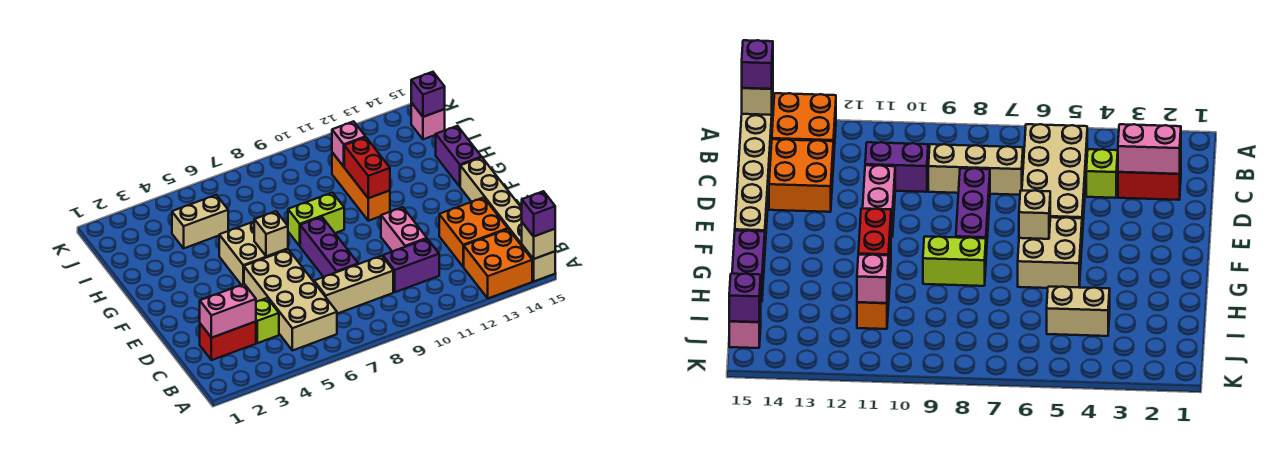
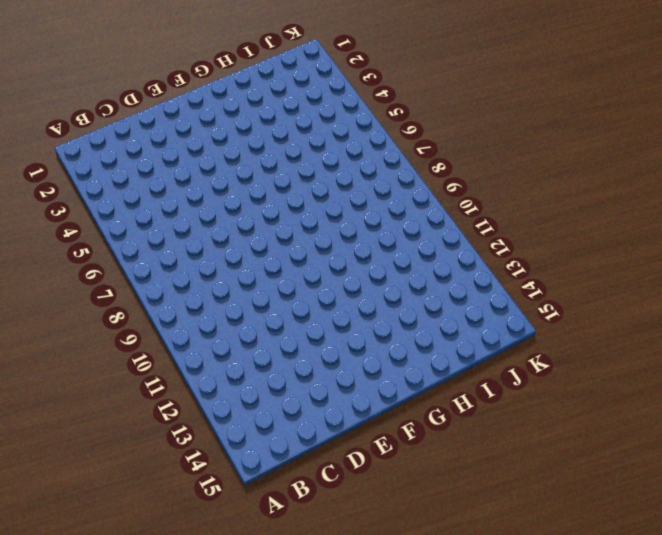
none -> orange brick A13:B14 level 1
none -> tan brick A15:F15 level 1
none -> tan brick B5:E6 level 1

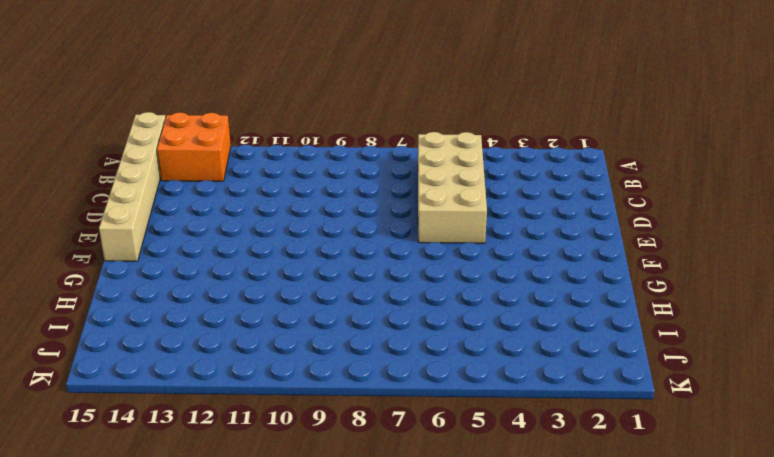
none -> red brick C2:C3 level 1
none -> lime brick C4 level 1
none -> tan brick C7:C9 level 1

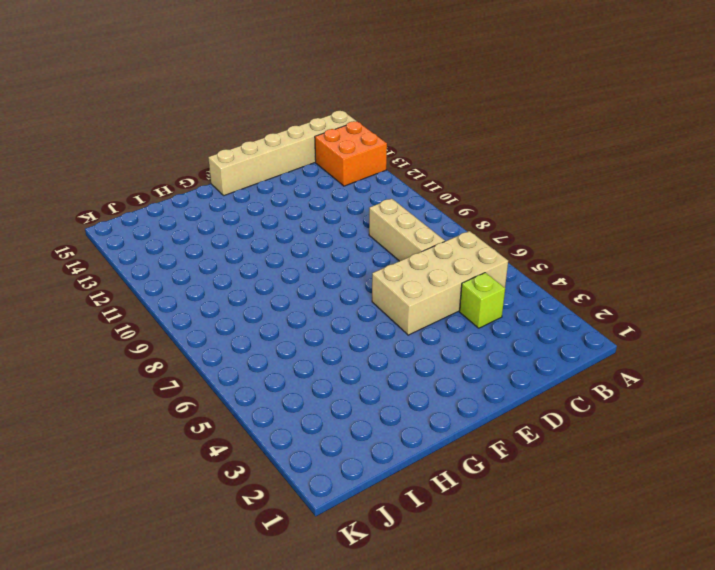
none -> red brick C2:C3 level 1
none -> purple brick C10:C11 level 1
none -> orange brick C13:D14 level 1

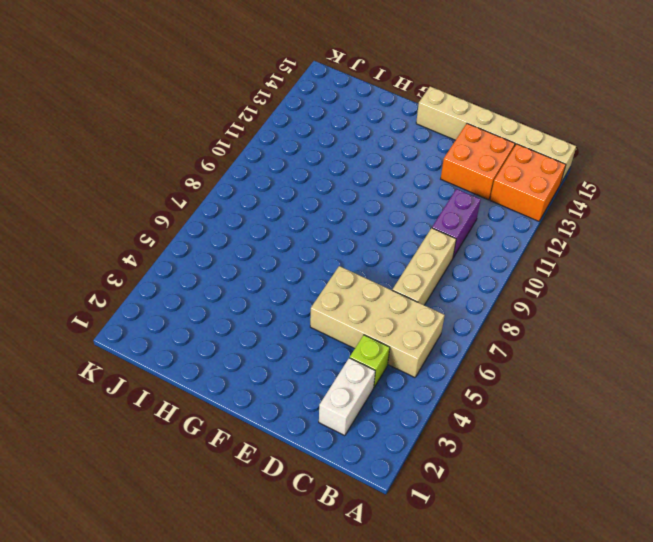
white brick C2:C3 level 1 -> red brick C2:C3 level 1
none -> purple brick D8:F8 level 1
none -> pink brick D11:E11 level 1
none -> tan brick F5:G6 level 1

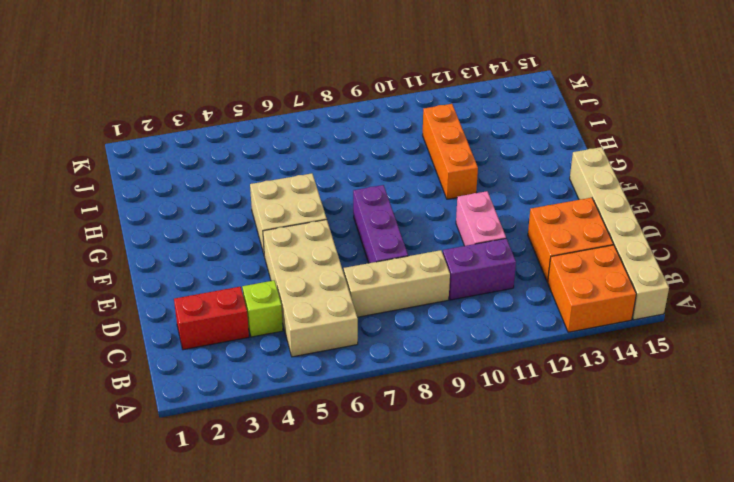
none -> lime brick G8:G9 level 1
none -> purple brick G15:H15 level 1
none -> tan brick I4:I5 level 1

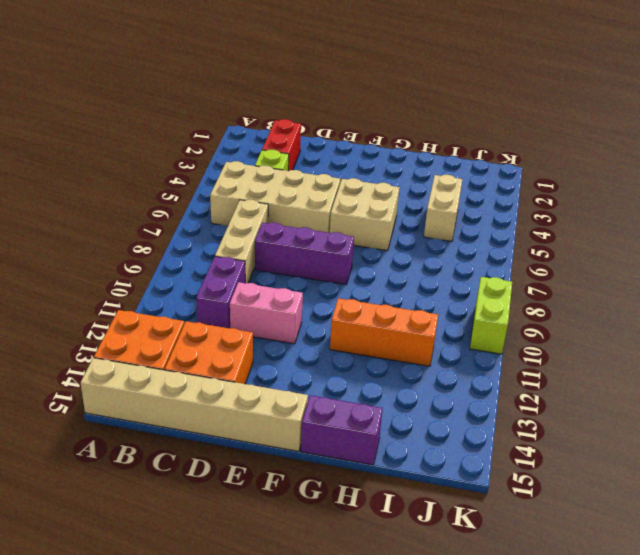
lime brick K9:K10 level 1 -> lime brick G8:G9 level 1
none -> pink brick J15 level 1
none -> tan brick A15 level 2
none -> pink brick C2:C3 level 2

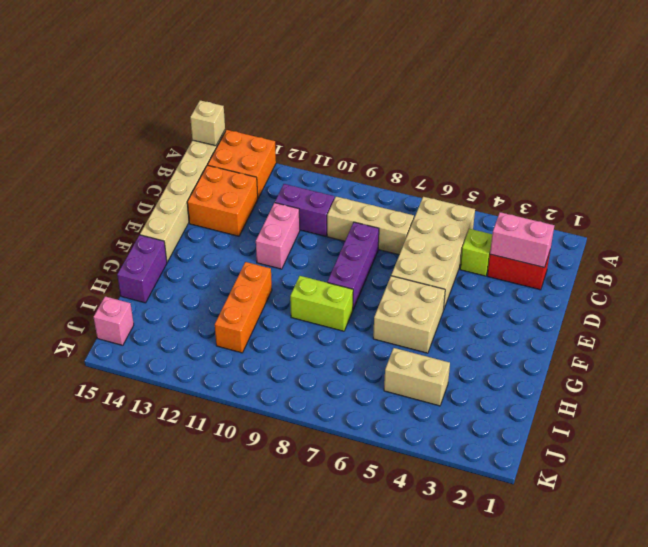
none -> tan brick F6 level 2
none -> red brick G11:H11 level 2
none -> pink brick I11 level 2

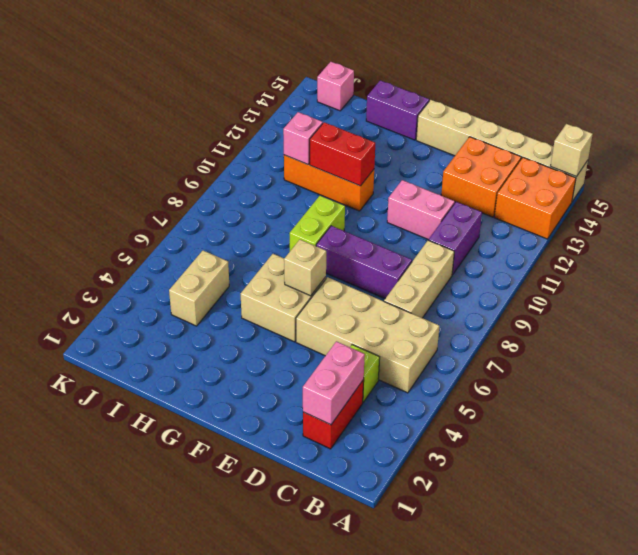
none -> purple brick J15 level 2
none -> purple brick A15 level 3

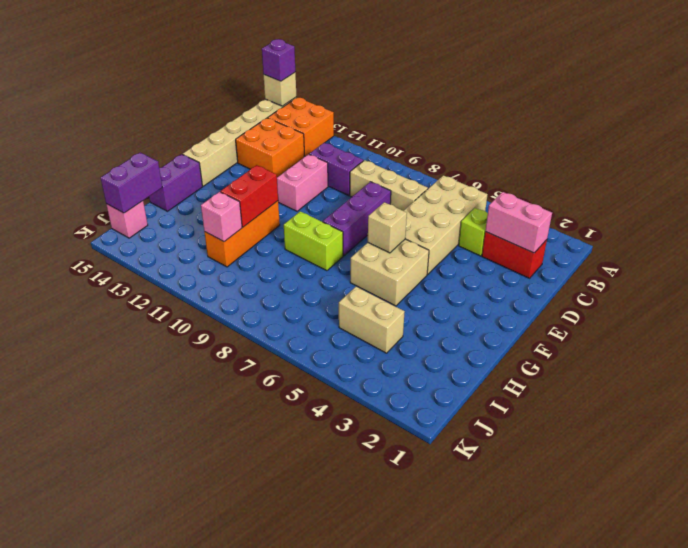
purple brick I15:J15 level 2 -> purple brick J15 level 2

